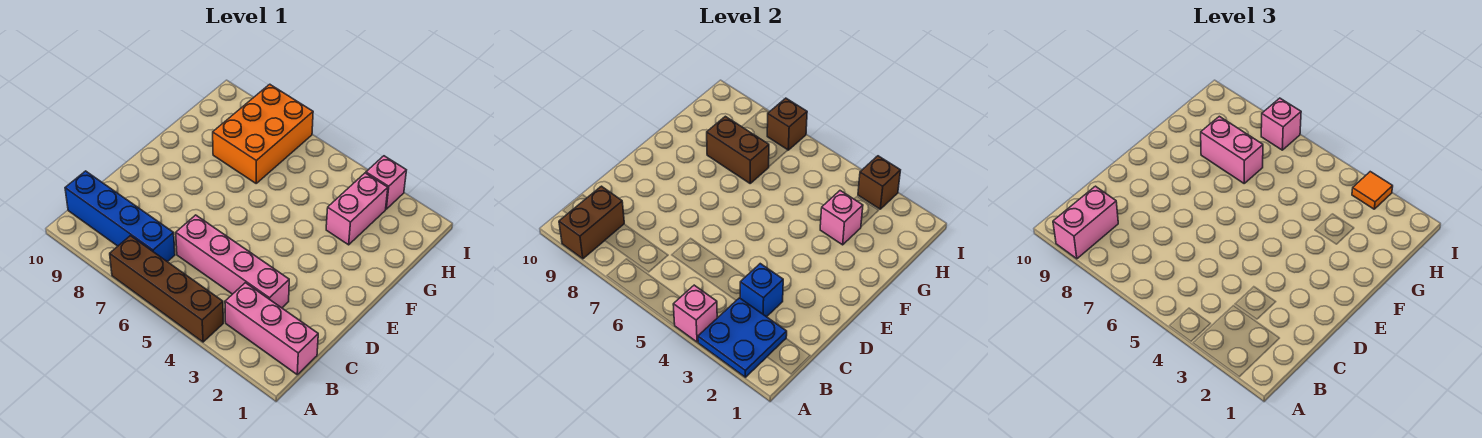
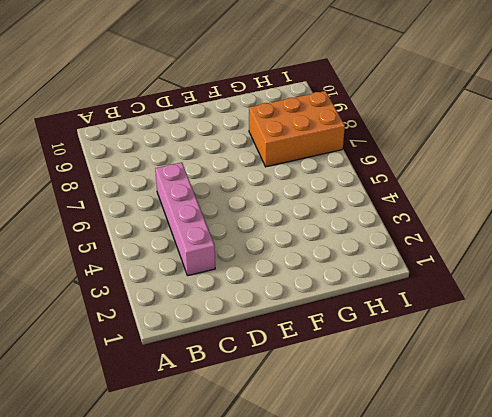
none -> brown brick A4:A7 level 1
none -> pink brick B1:B3 level 1
none -> blue brick B7:B10 level 1

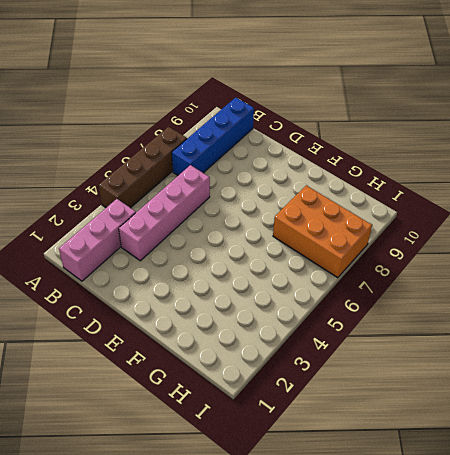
none -> pink brick G3:H3 level 1
none -> pink brick I3 level 1
none -> blue plate A2:B3 level 2

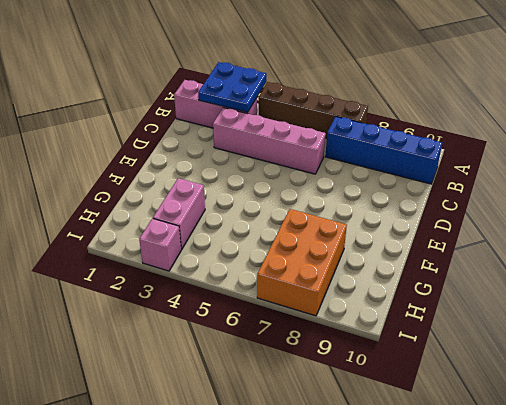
none -> pink brick A4 level 2
none -> brown brick A9:B9 level 2
none -> blue brick C3 level 2

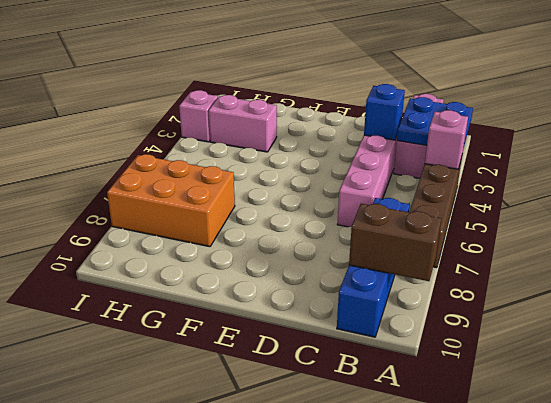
none -> pink brick G3 level 2
none -> brown brick G7:G8 level 2
none -> brown brick I3 level 2

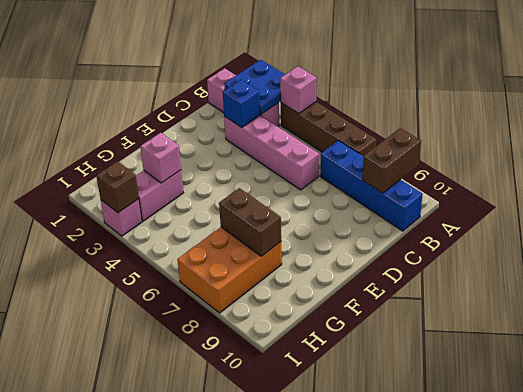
none -> brown brick I7 level 2
none -> pink brick A9:B9 level 3
none -> pink brick G7:G8 level 3

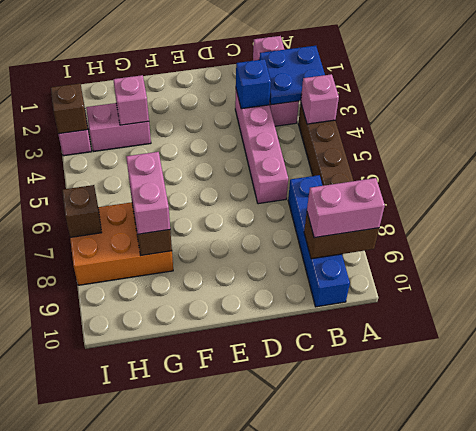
none -> orange tile I3 level 3
none -> pink brick I7 level 3

